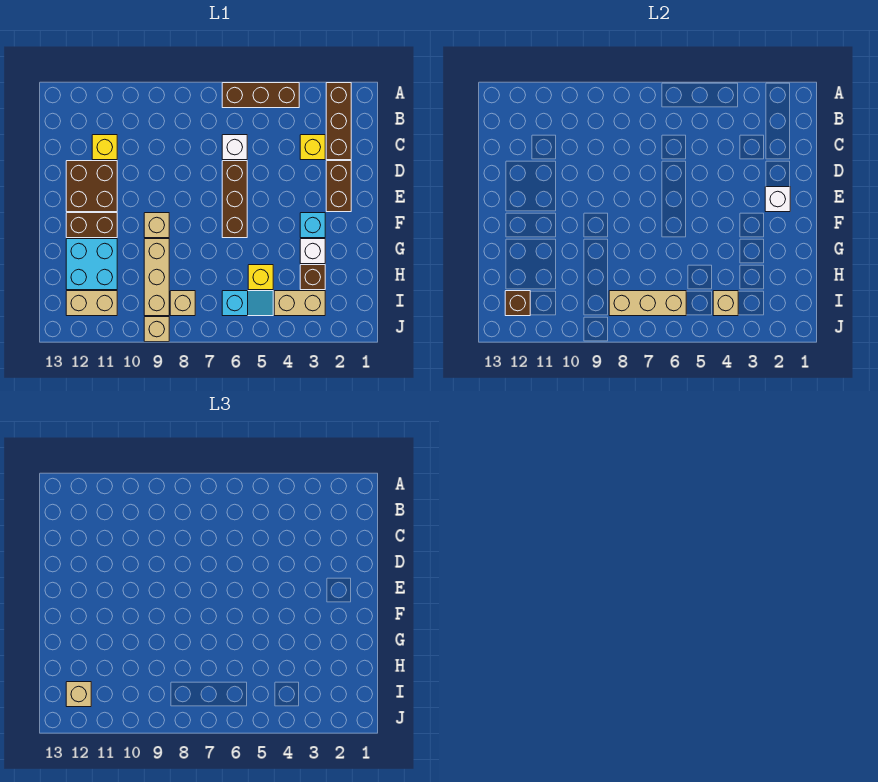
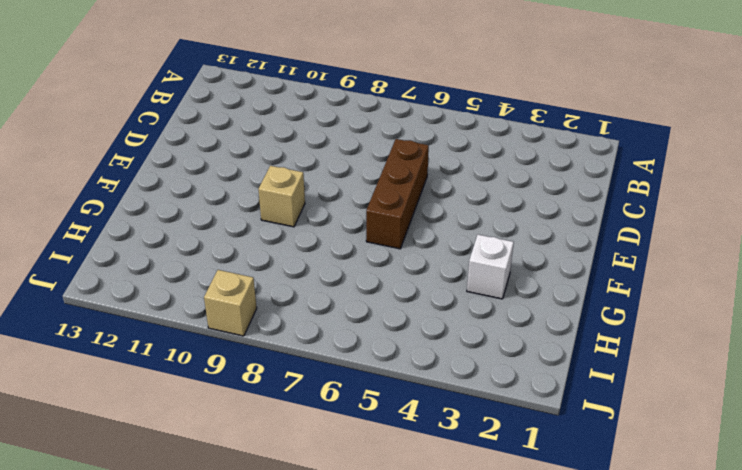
none -> brown brick A2:C2 level 1
none -> brown brick A4:A6 level 1
none -> yellow brick C3 level 1

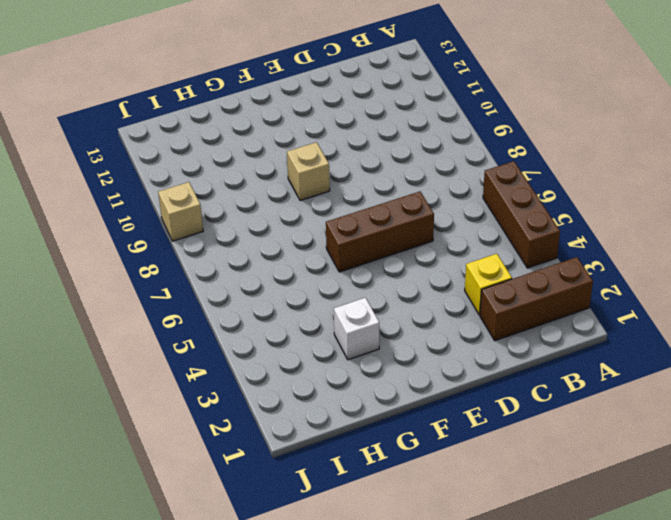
none -> white brick C6 level 1
none -> yellow brick C11 level 1
none -> brown brick D2:E2 level 1

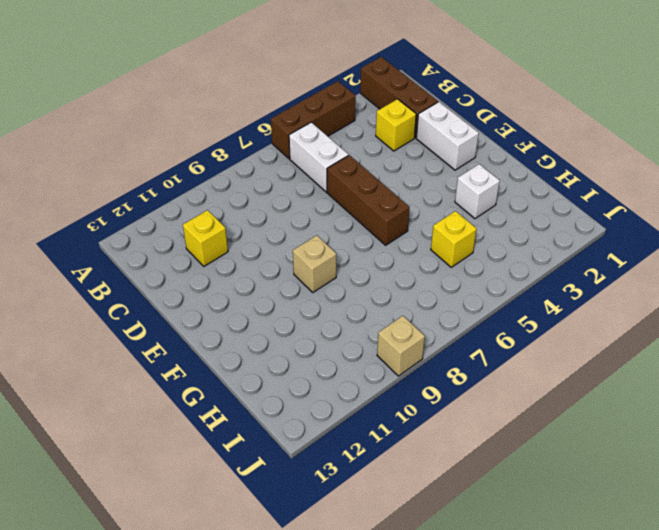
white brick B6:C6 level 1 -> white brick C6 level 1
white brick D2:E2 level 1 -> brown brick D2:E2 level 1
none -> brown brick D11:E12 level 1
none -> cyan brick F3 level 1
none -> brown brick F11:F12 level 1

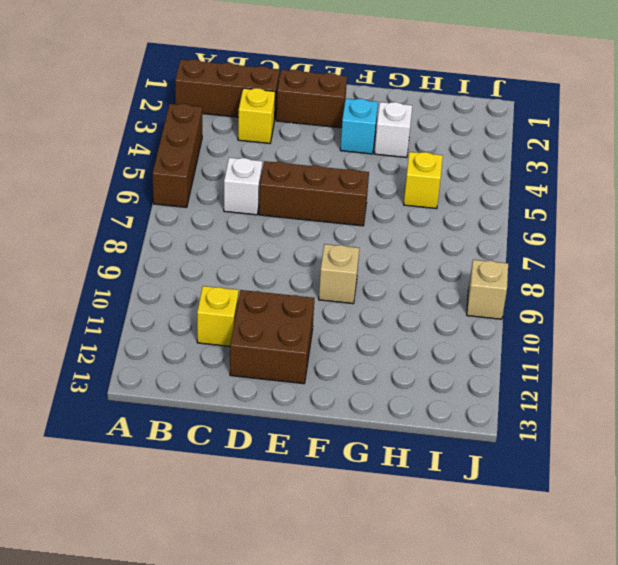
none -> brown brick F11:F12 level 1
none -> tan brick G9:I9 level 1
none -> cyan brick G11:H12 level 1

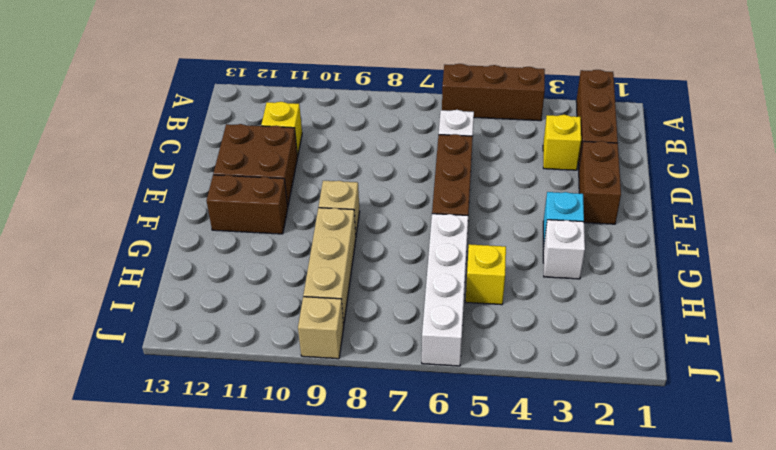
white brick G6:J6 level 1 -> cyan slope I5:I6 level 1 top 6
none -> cyan brick G11:H12 level 1
none -> brown brick H3 level 1
none -> tan brick I3:I4 level 1

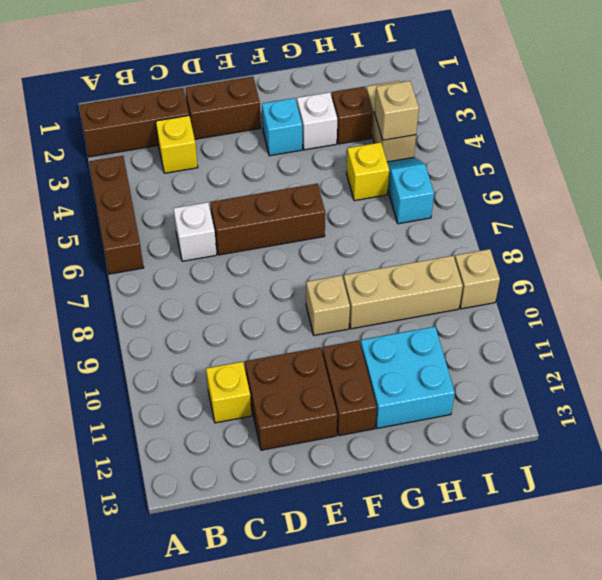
none -> tan brick I8 level 1
none -> tan brick I11:I12 level 1
none -> white brick E2 level 2

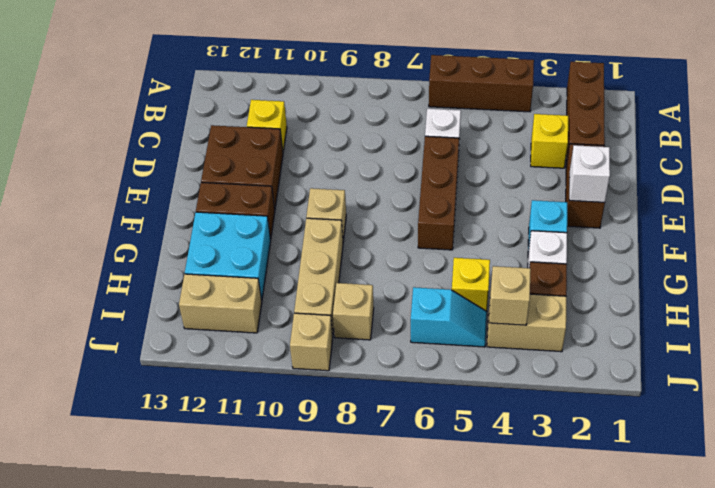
none -> tan brick I6:I8 level 2
none -> brown brick I12 level 2
none -> tan brick I12 level 3

